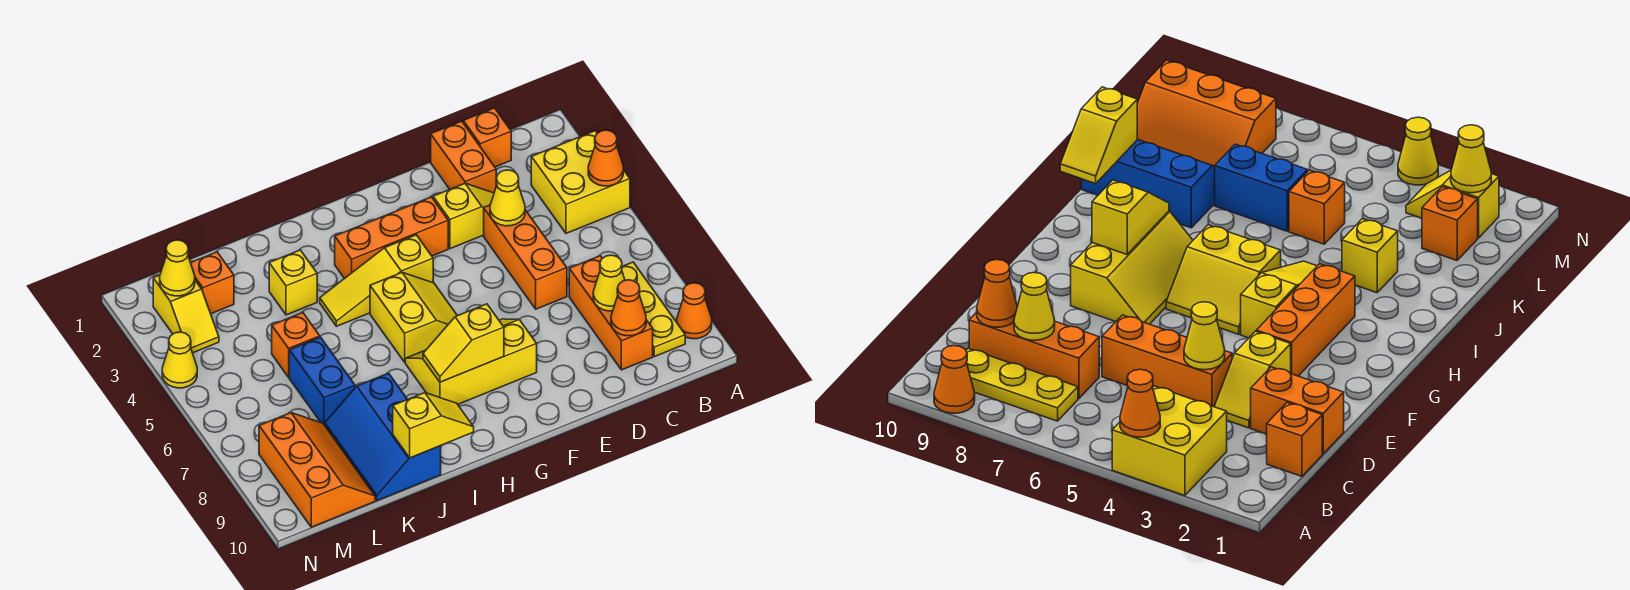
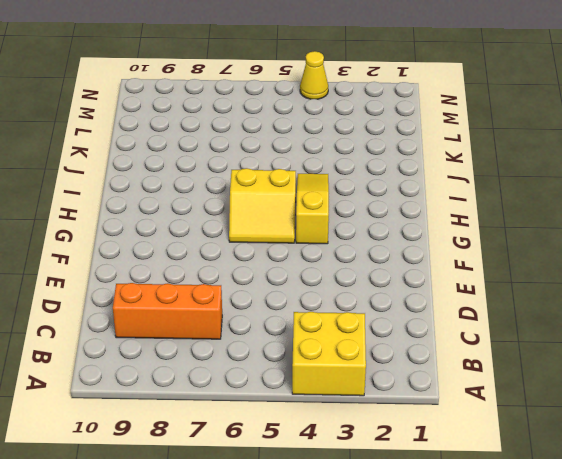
none -> orange cone A9 level 1
none -> yellow plate B7:B9 level 1
none -> orange brick C1 level 1

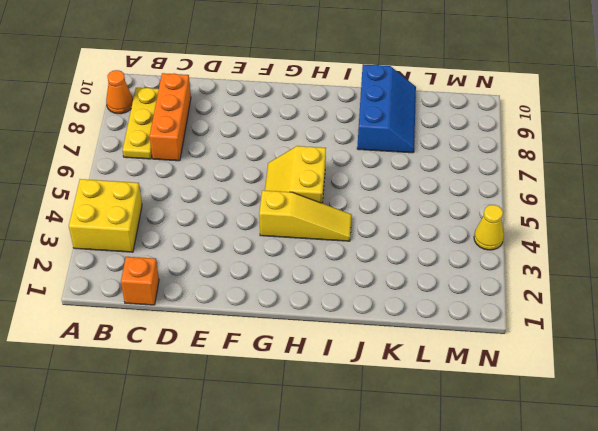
none -> orange brick D1:D2 level 1
none -> yellow slope D3:E3 level 1 top E
none -> orange brick D4:D6 level 1

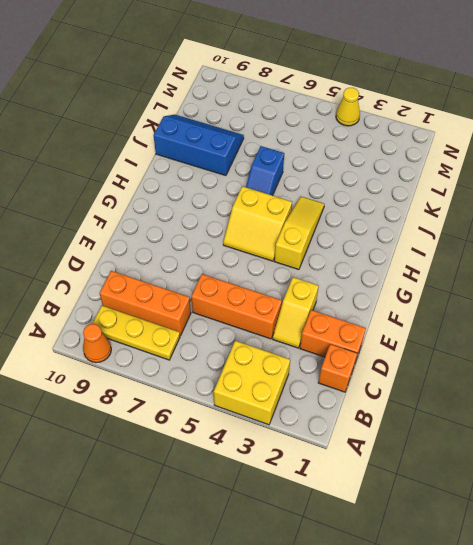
blue slope I6:J6 level 1 top J -> none
none -> orange brick F3:H3 level 1
none -> yellow slope F7:H8 level 1 top 8
none -> yellow brick J3 level 1

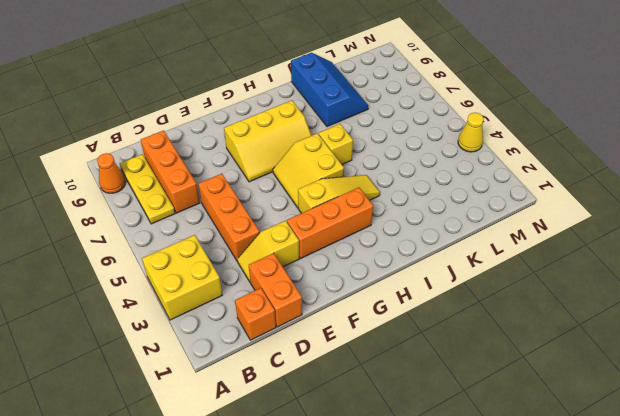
yellow brick I6 level 1 -> yellow brick J3 level 1
none -> orange brick K5 level 1
none -> blue brick K6:K7 level 1
none -> orange brick L2 level 1

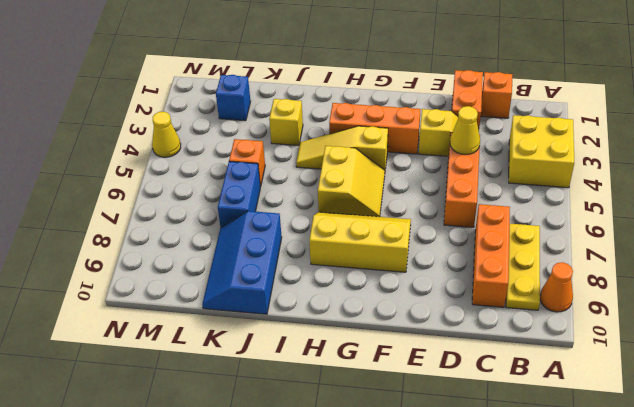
blue brick L2 level 1 -> orange brick L2 level 1
none -> orange slope L8:M10 level 1 top M
none -> yellow slope M2:M3 level 1 top 2
none -> orange cone A4 level 2

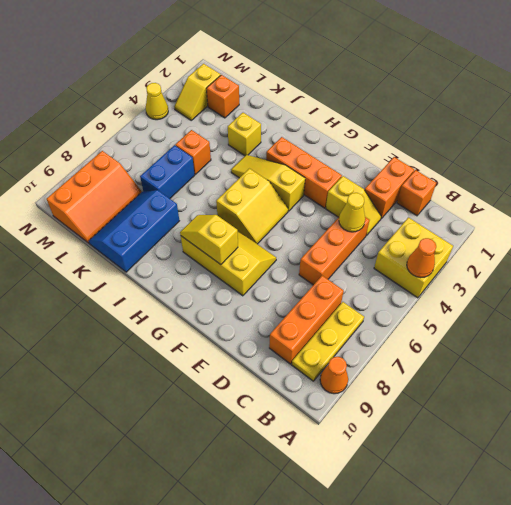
none -> yellow cone C8 level 2
none -> orange cone C9 level 2
none -> yellow slope I10:J10 level 2 top J

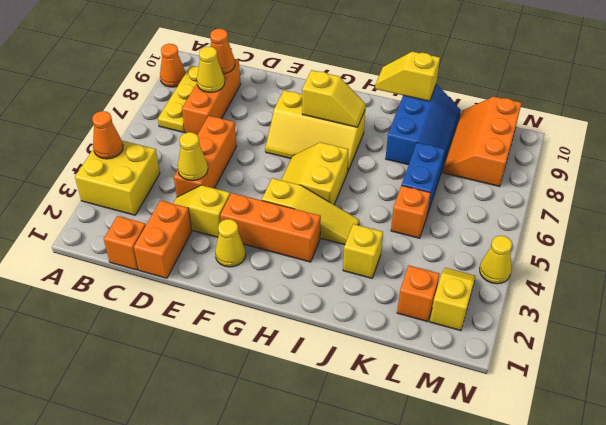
yellow cone F2 level 1 -> yellow cone M2 level 2

